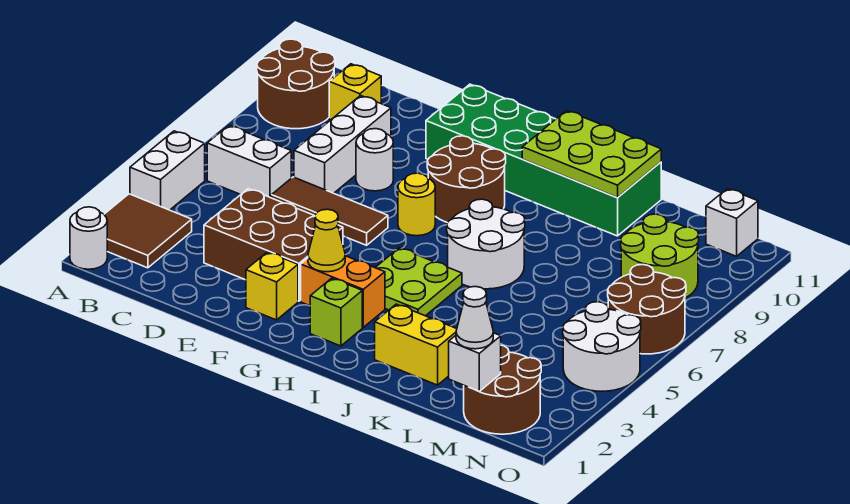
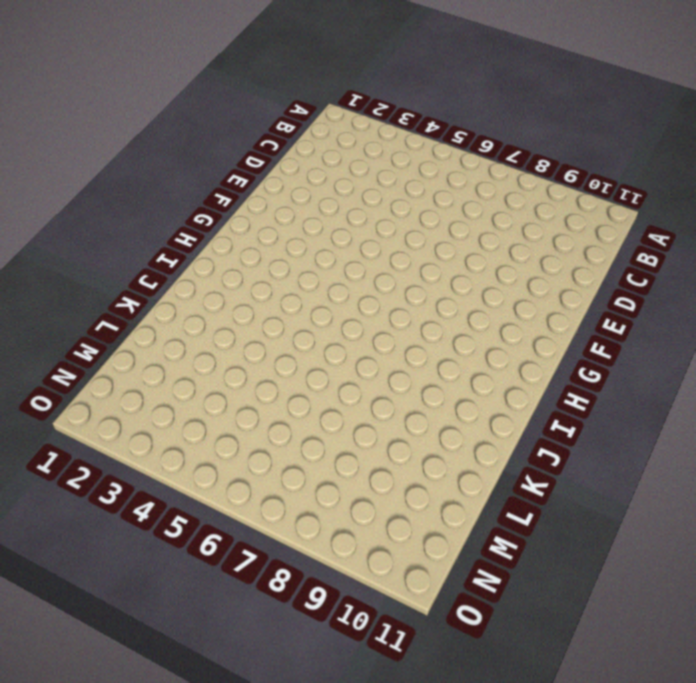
none -> white round brick A1 level 1
none -> brown tile A2:B3 level 1
none -> white brick A4:A5 level 1

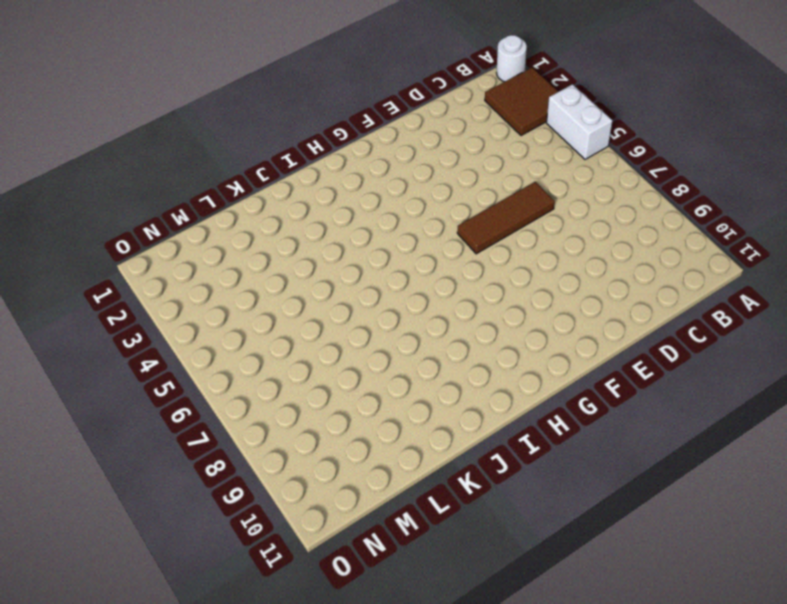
none -> brown round brick A9:B10 level 1
none -> white brick B6:C6 level 1
none -> yellow brick C10 level 1

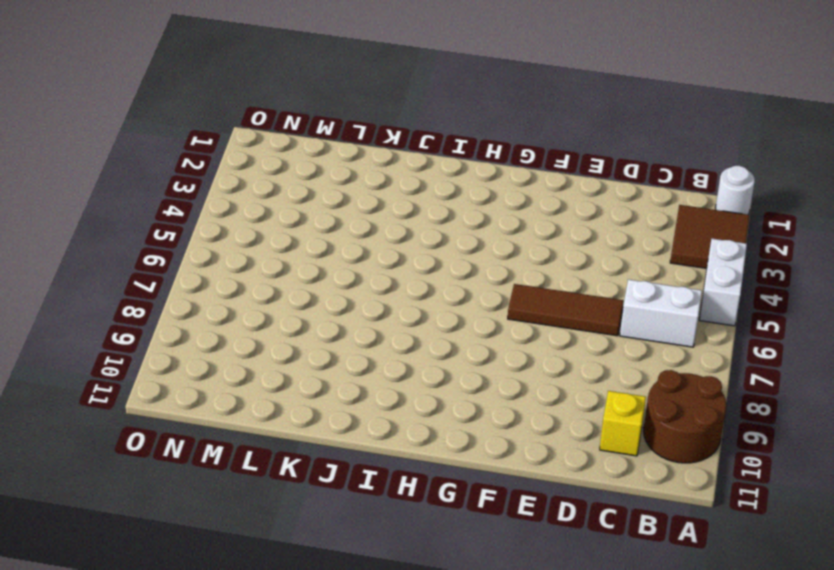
none -> brown brick D3:F4 level 1
none -> white brick D7:D9 level 1
none -> white round brick E8 level 1

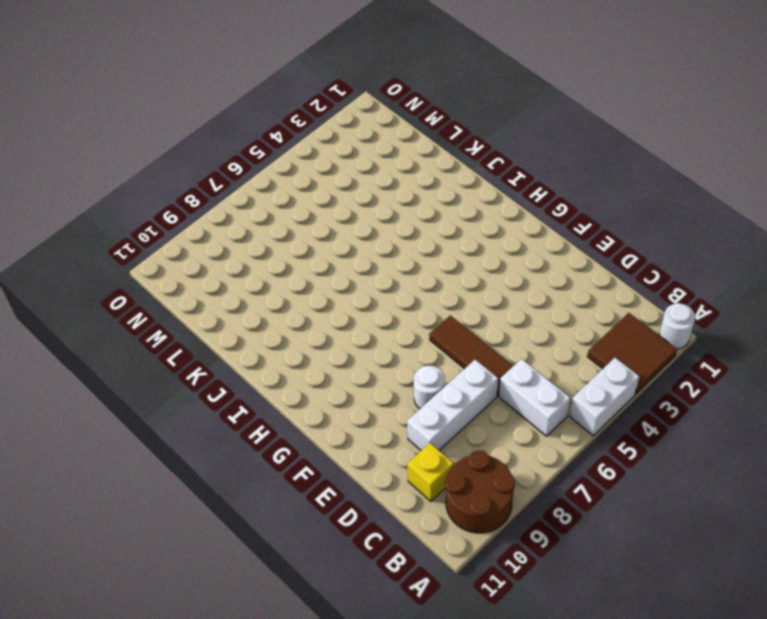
none -> brown brick D3:F4 level 1
none -> yellow brick F2 level 1
none -> green brick F10:K11 level 1

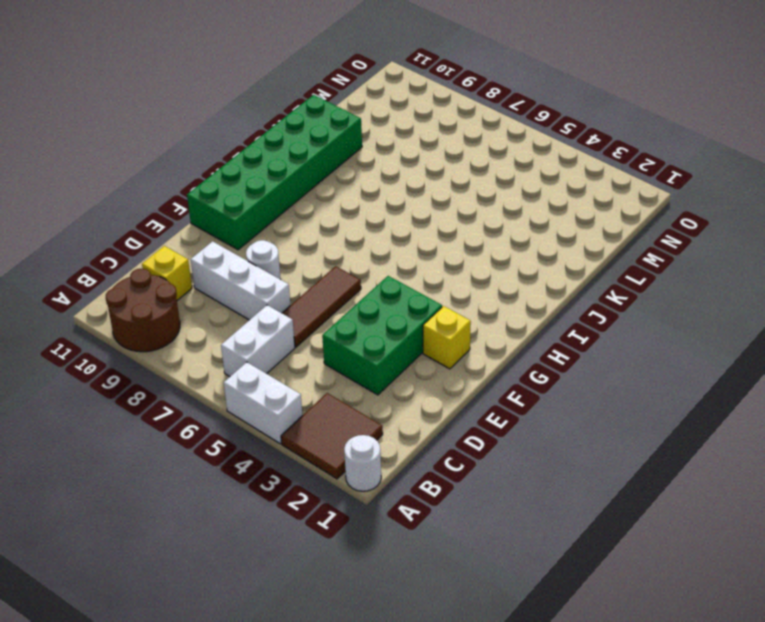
green brick D3:F4 level 1 -> brown brick D3:F4 level 1
none -> orange brick G3:H3 level 1
none -> yellow round brick G7 level 1
none -> brown round brick G8:H9 level 1

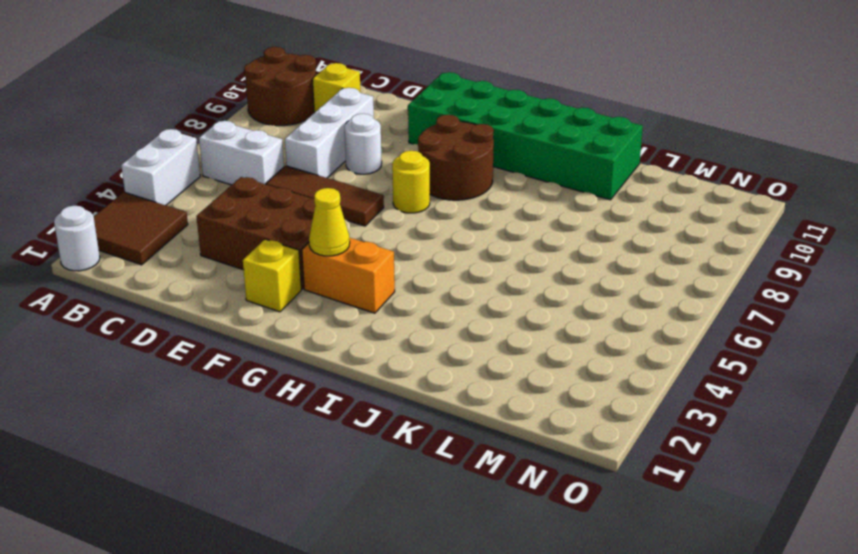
none -> lime brick H2 level 1
none -> lime plate H4:I5 level 1
none -> white round brick I6:J7 level 1

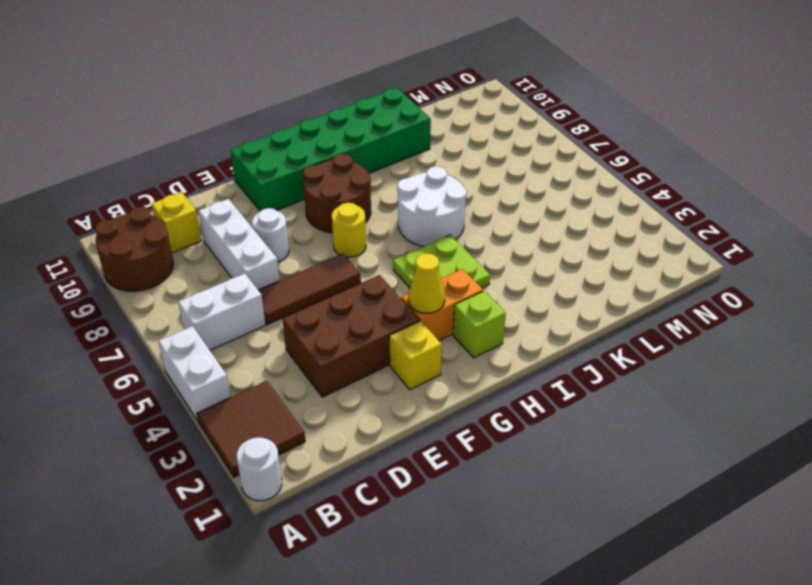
none -> yellow brick J2:K2 level 1
none -> brown round brick M1:N2 level 1
none -> lime round brick M8:N9 level 1

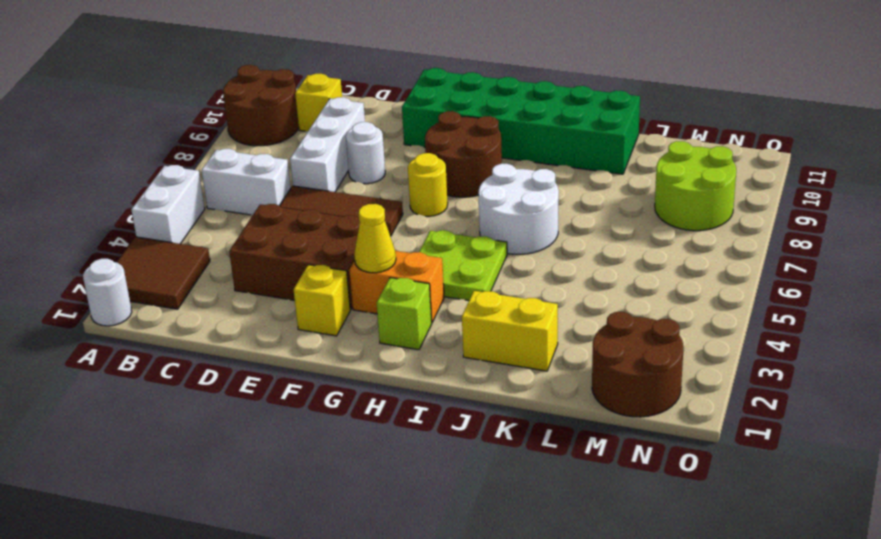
none -> white round brick N4:O5 level 1
none -> brown round brick N6:O7 level 1
none -> white brick N11 level 1

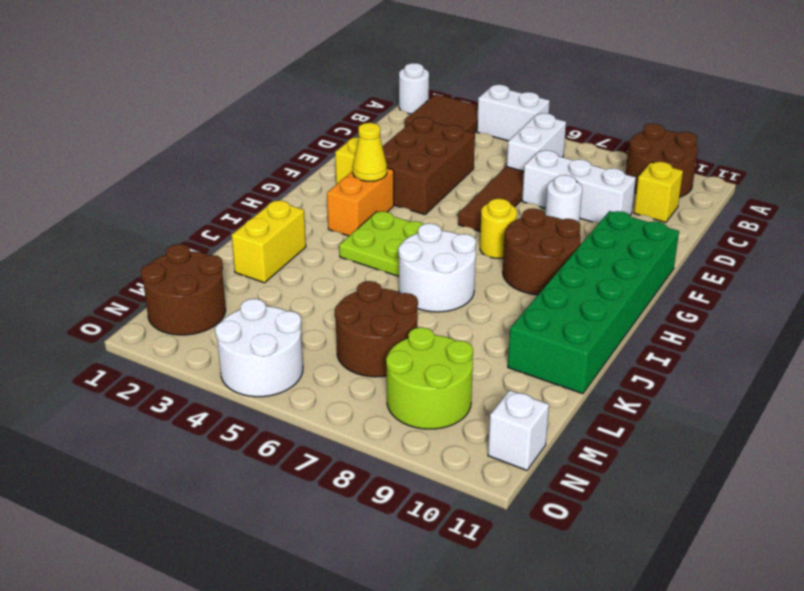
brown round brick L6:M7 level 1 -> brown round brick N6:O7 level 1
none -> lime brick H2 level 1
none -> lime plate I10:K11 level 2
none -> white brick M1 level 2

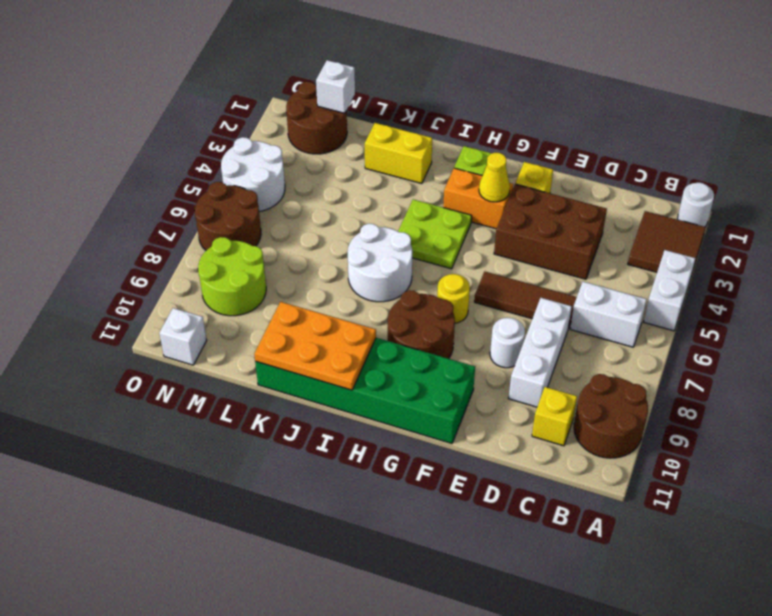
orange plate I10:K11 level 2 -> lime plate I10:K11 level 2
none -> white cone M1 level 3

